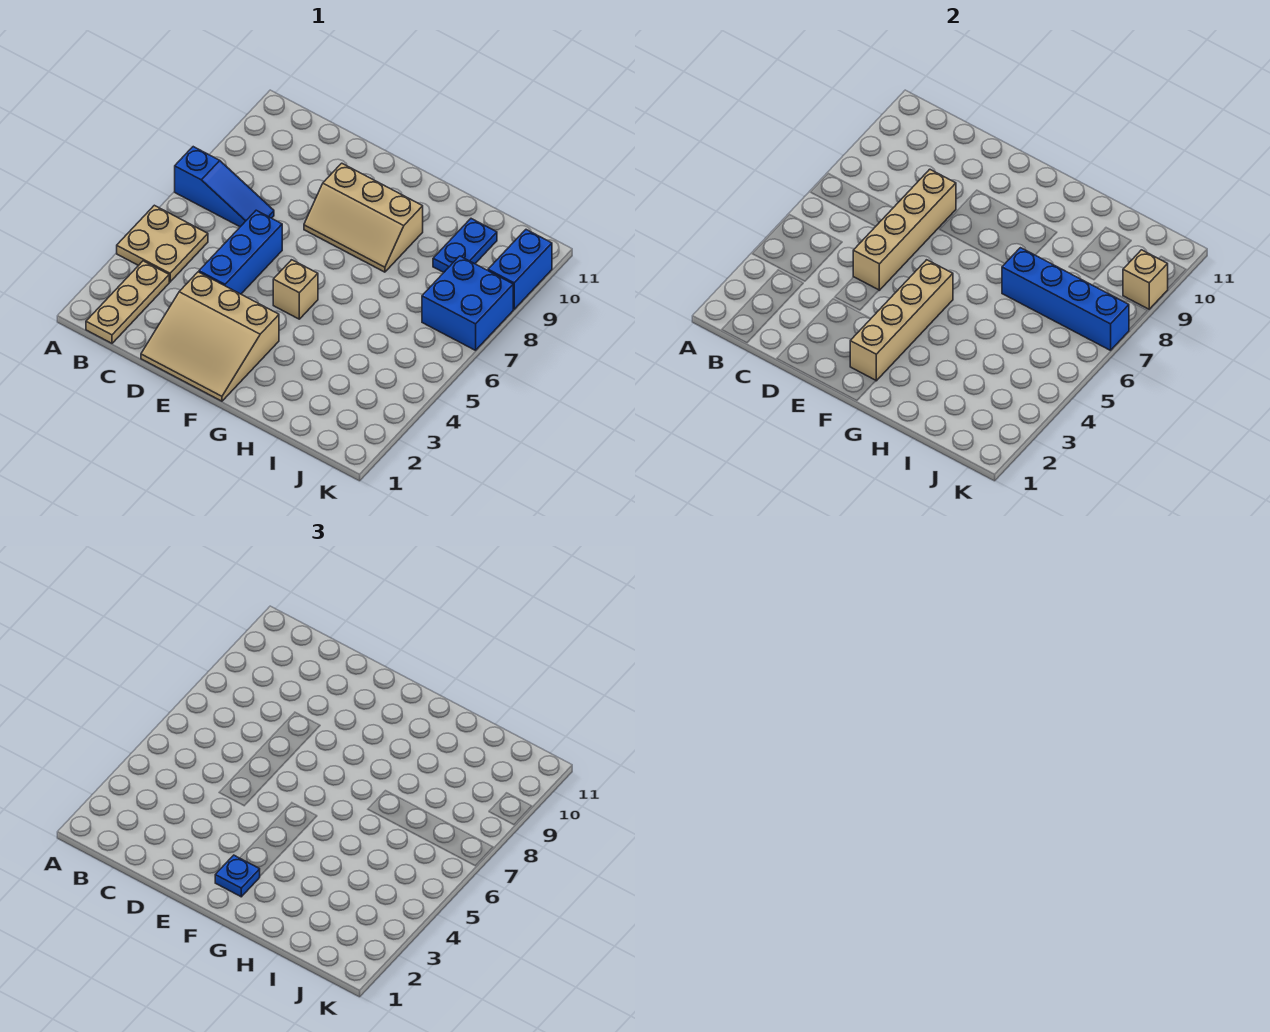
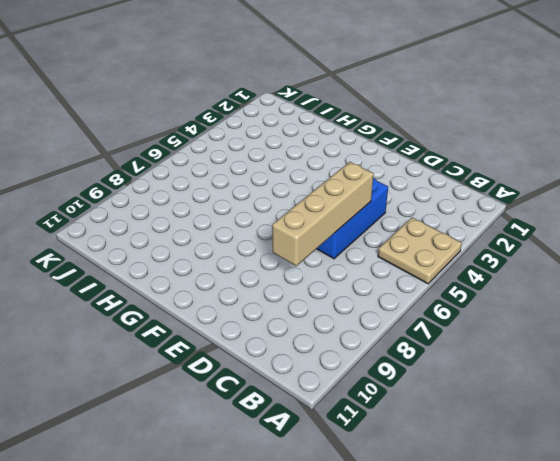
none -> blue slope A7:C7 level 1 top A
none -> tan plate B1:B3 level 1
none -> tan slope D1:F3 level 1 top 3

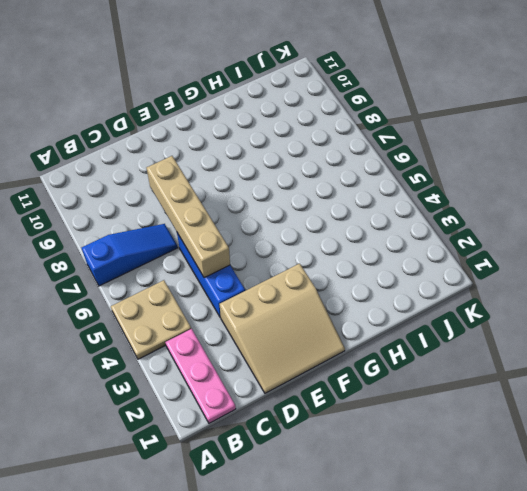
pink plate B1:B3 level 1 -> tan plate B1:B3 level 1
none -> tan slope E8:G9 level 1 top 9
none -> tan brick F5 level 1
none -> blue plate I9:I10 level 1

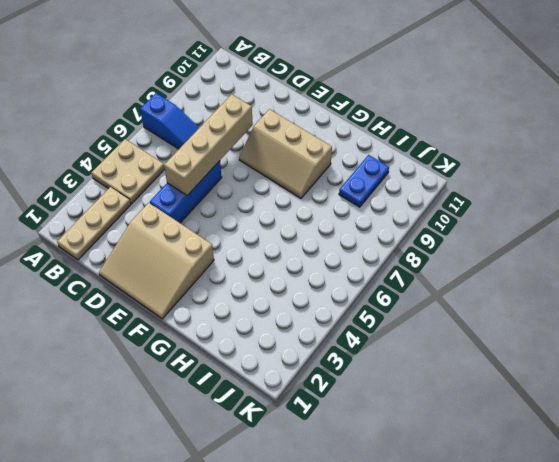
none -> tan brick F5 level 1
none -> blue brick J7:K8 level 1
none -> blue brick K9:K10 level 1

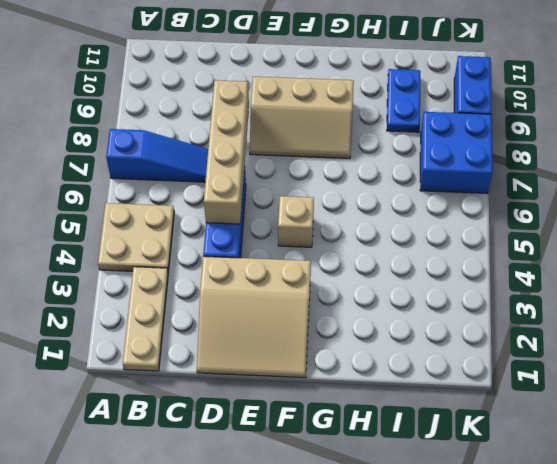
none -> tan brick F2:F5 level 2
none -> blue brick H7:K7 level 2
none -> tan brick K9 level 2

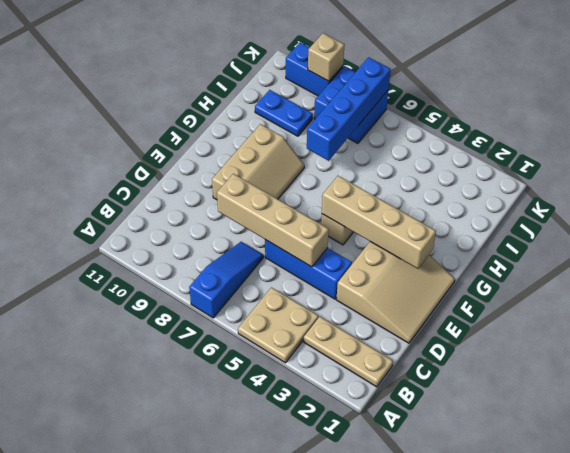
none -> blue plate F2 level 3

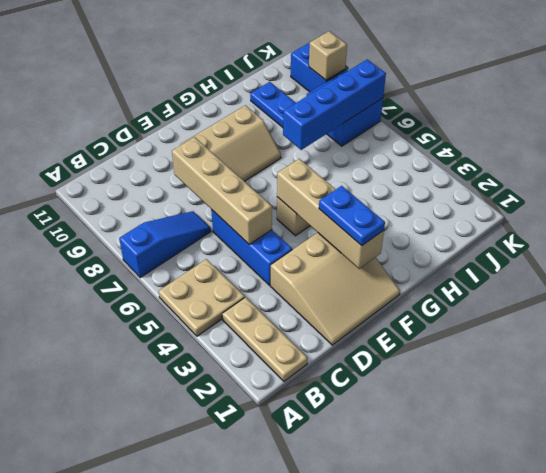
blue plate F2:F3 level 3 -> blue plate F2 level 3

